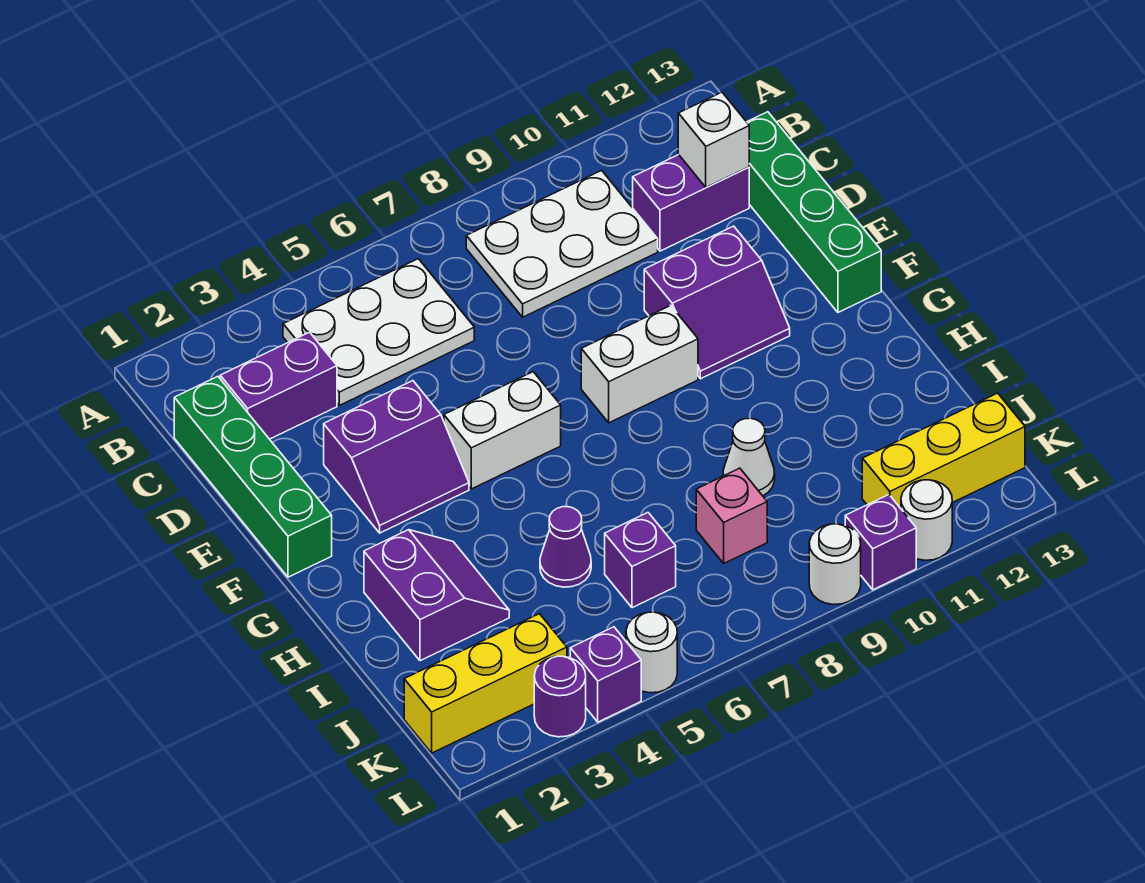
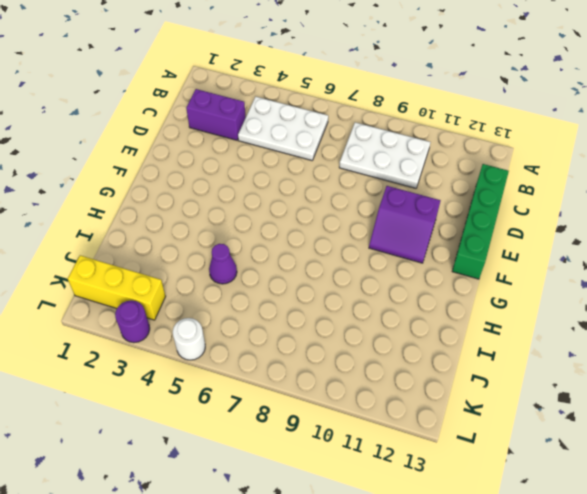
none -> green brick C1:F1 level 1
none -> purple brick C11:C12 level 1
none -> purple slope E3:F4 level 1 top E

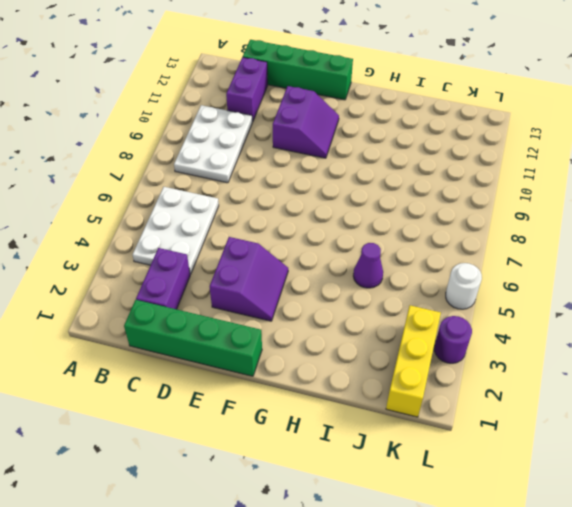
none -> white brick F5:F6 level 1
none -> white brick F8:F9 level 1
none -> purple slope H2:I3 level 1 top 2

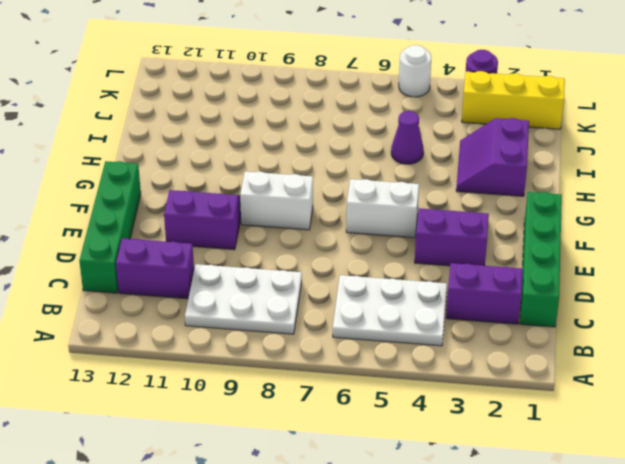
none -> white cone I9 level 1
none -> purple brick J6 level 1
none -> pink brick J8 level 1

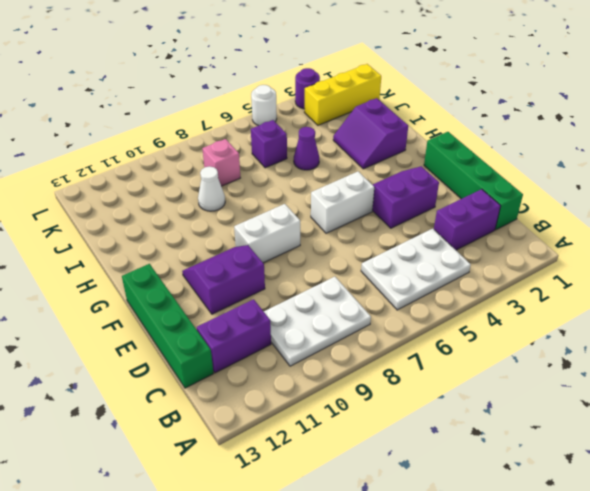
none -> yellow brick K11:K13 level 1
none -> purple brick L4 level 1
none -> white round brick L9 level 1

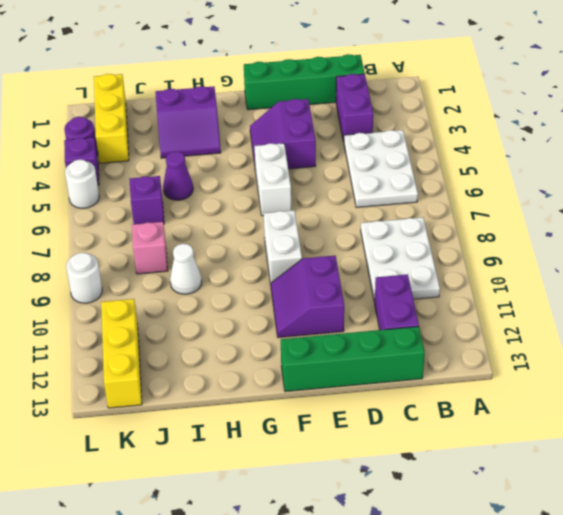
none -> purple brick L10 level 1
none -> white round brick L11 level 1
none -> white brick C12 level 2

